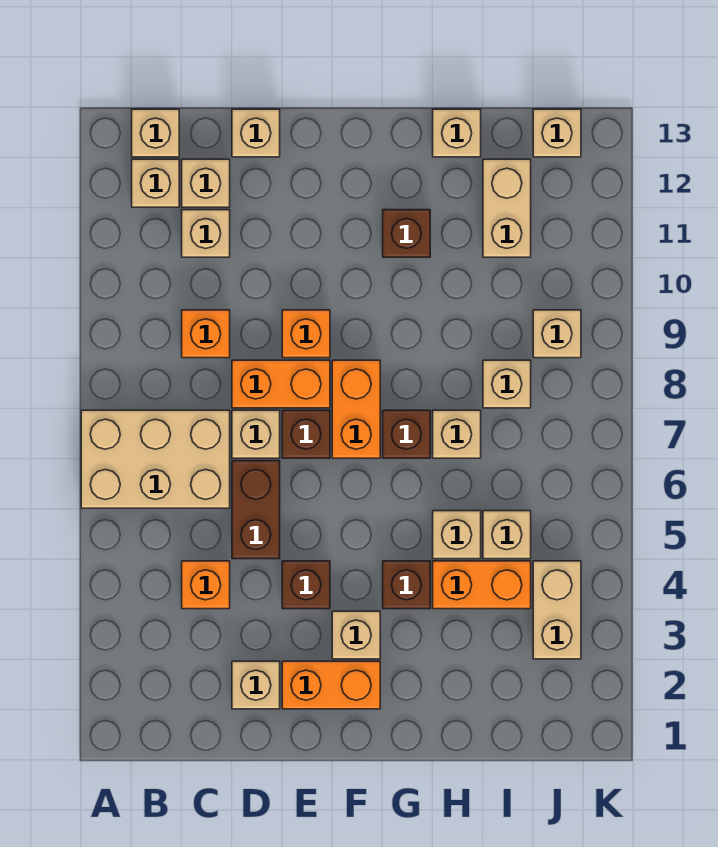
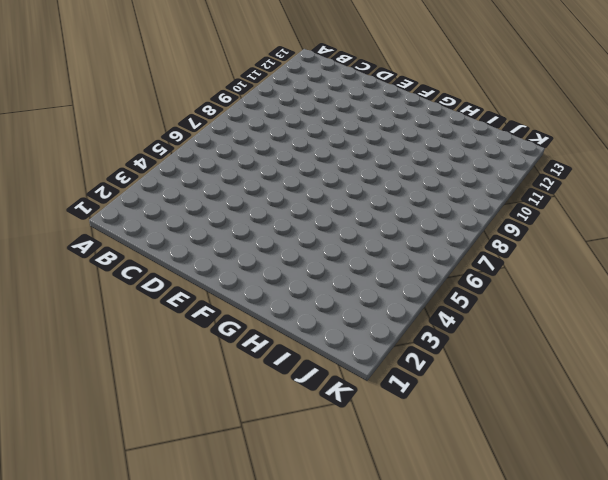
none -> tan brick A6:C7 level 1
none -> tan brick B12 level 1
none -> tan brick B13 level 1
none -> orange brick C4 level 1

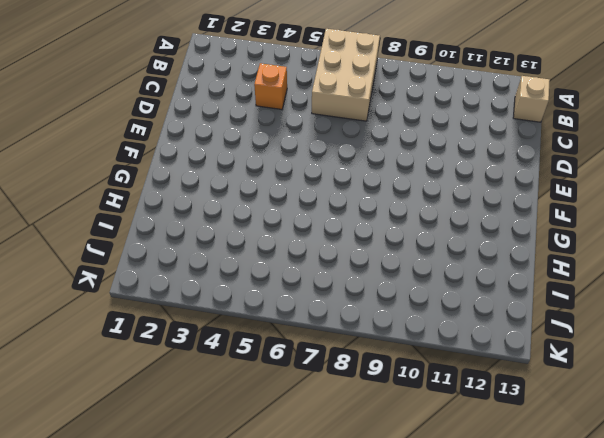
none -> tan brick B12 level 1
none -> orange brick C9 level 1
none -> tan brick C11 level 1
none -> tan brick C12 level 1

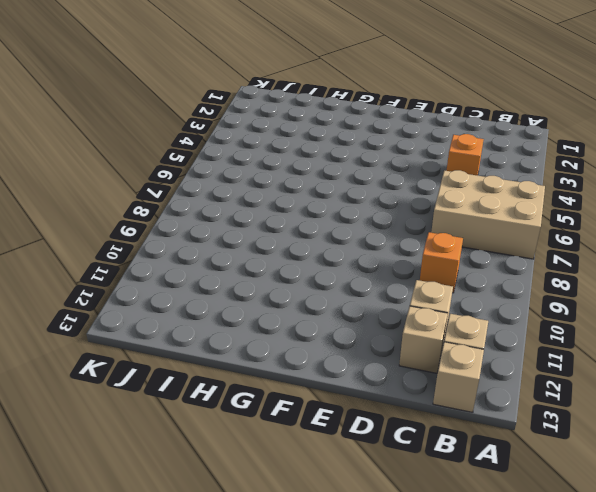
none -> tan brick D2 level 1
none -> brown brick D5:D6 level 1
none -> tan brick D7 level 1
none -> orange brick D8:E8 level 1

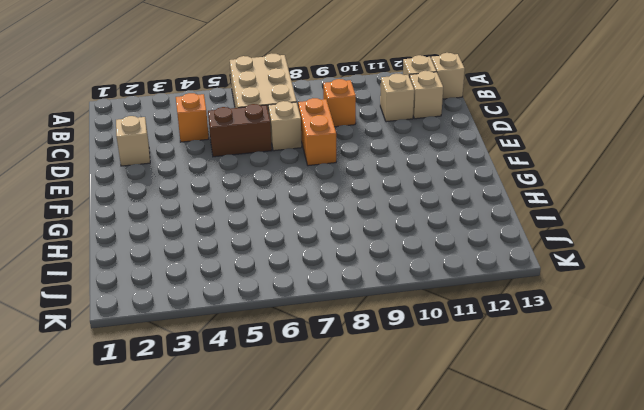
none -> tan brick D13 level 1
none -> orange brick E2:F2 level 1
none -> brown brick E4 level 1
none -> brown brick E7 level 1

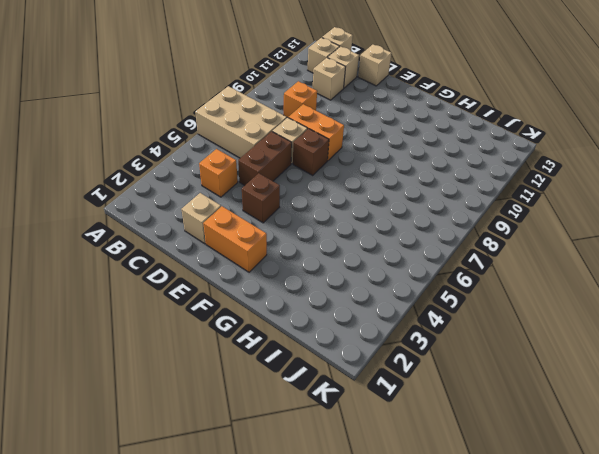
none -> orange brick E9 level 1
none -> tan brick F3 level 1
none -> orange brick F7:F8 level 1
none -> brown brick G4 level 1

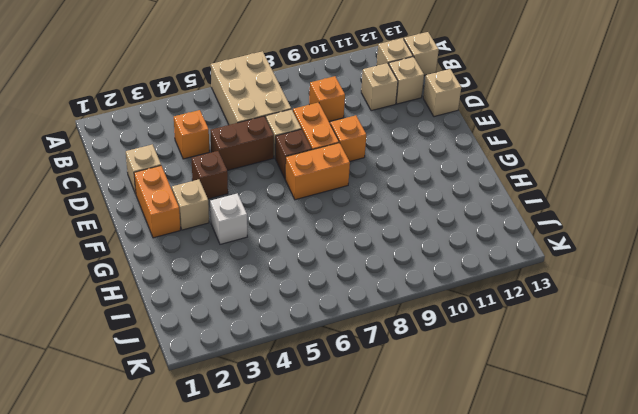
white brick G4 level 1 -> brown brick G4 level 1
none -> brown brick G7 level 1
none -> brown brick G11 level 1
none -> orange brick H4:I4 level 1
none -> tan brick H5 level 1

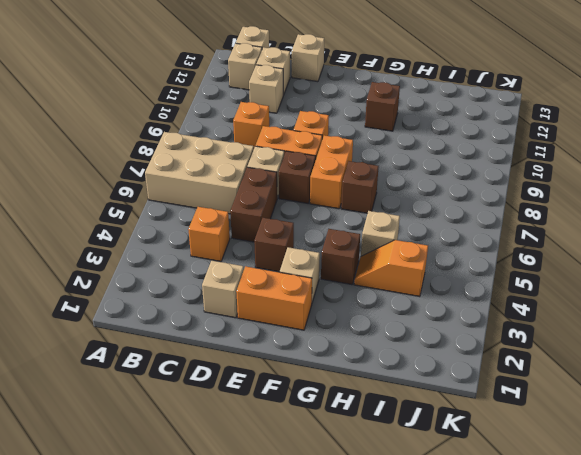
orange slope H4:I4 level 1 top I -> orange brick H4:I4 level 1
none -> tan brick H7 level 1
none -> tan brick H13 level 1
none -> tan brick I5 level 1
none -> tan brick I8 level 1

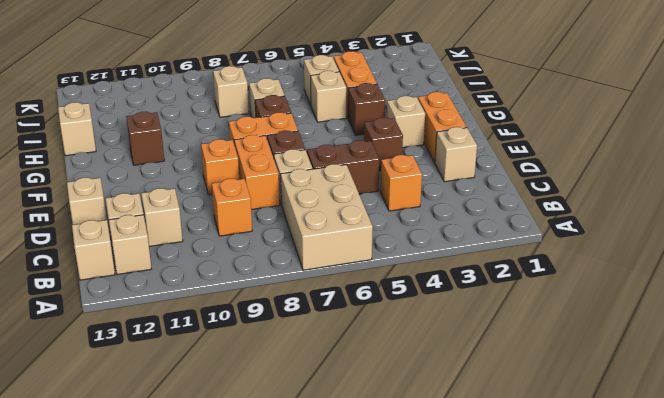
none -> tan brick I11:I12 level 1
none -> tan brick J3:J4 level 1
none -> tan brick J9 level 1
none -> tan brick J13 level 1

